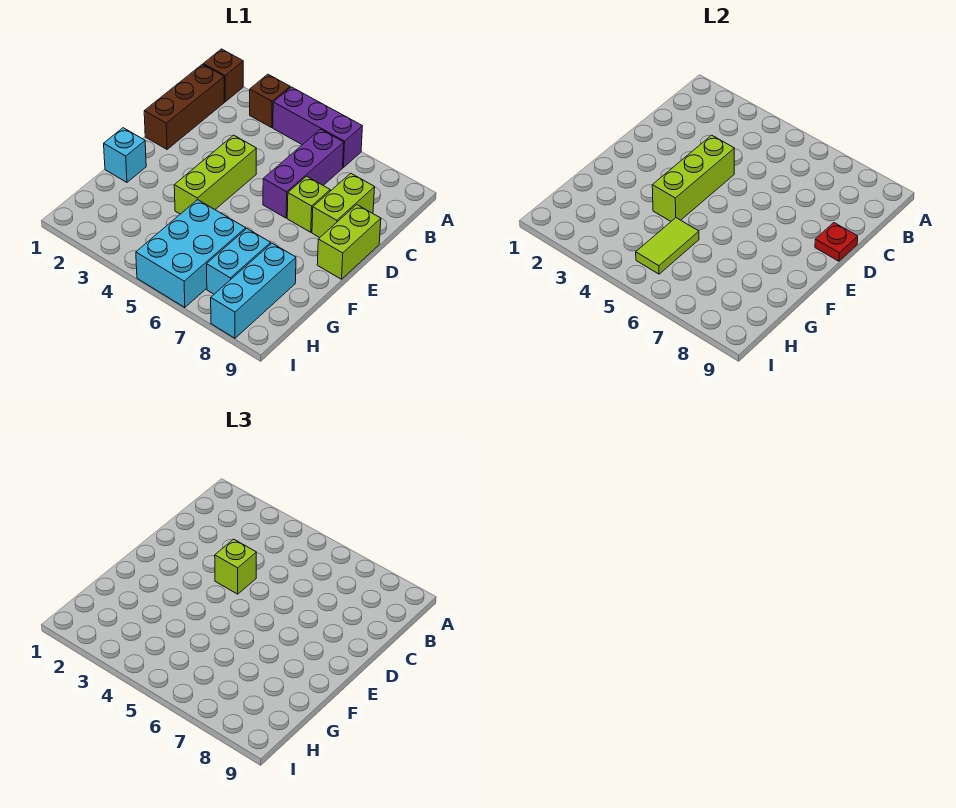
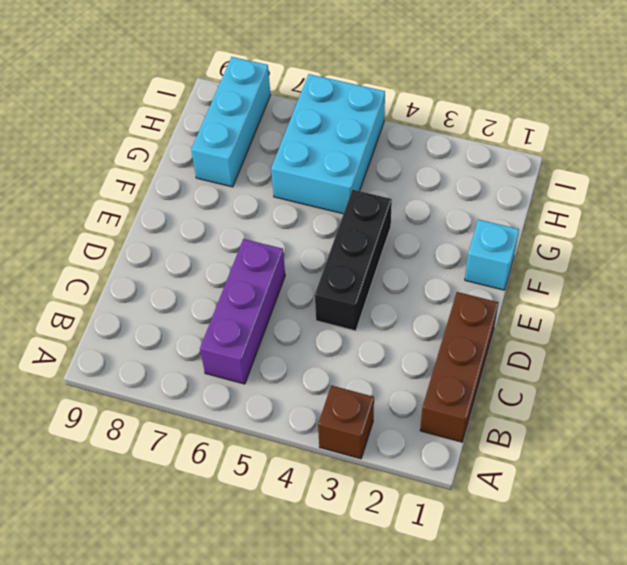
black brick D4:F4 level 1 -> lime brick D4:F4 level 1
none -> brown brick A1 level 1
none -> purple brick A4:A6 level 1
none -> lime brick C8:D8 level 1

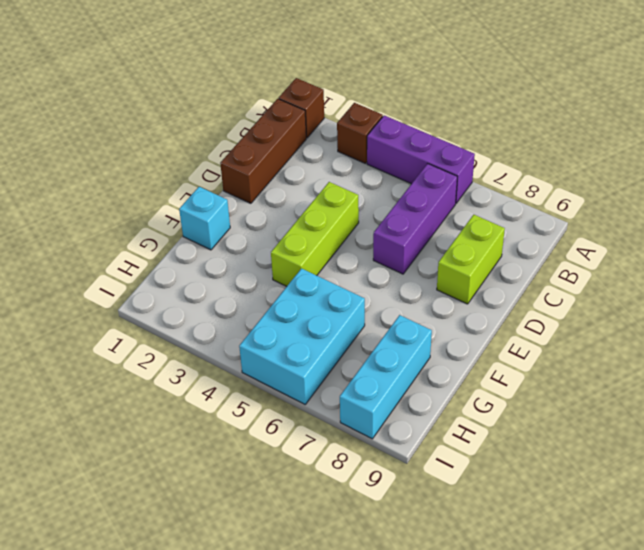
none -> lime brick D7 level 1
none -> lime brick D9:E9 level 1
none -> cyan brick G7:H7 level 1

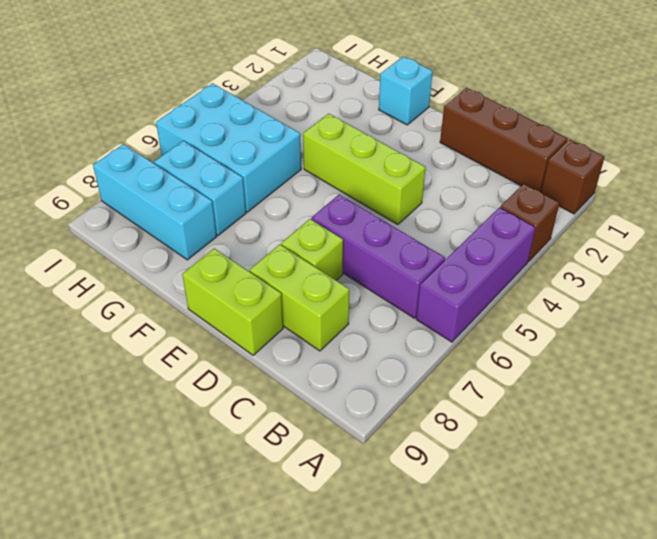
none -> lime brick D4:F4 level 2
none -> red plate D9 level 2
none -> lime tile G5:H5 level 2

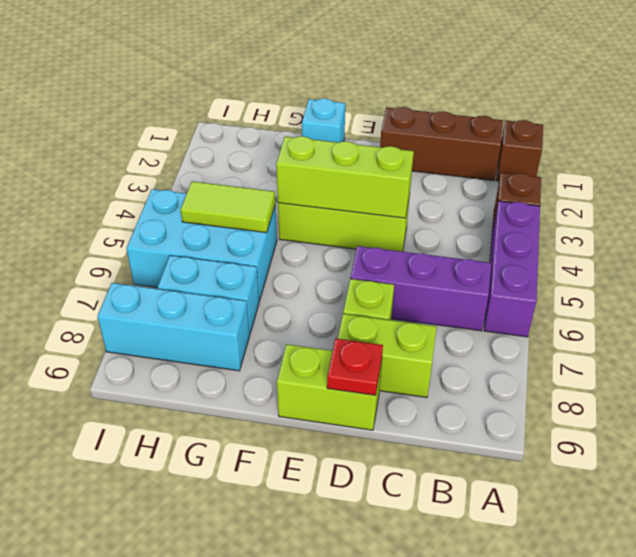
none -> lime brick D4 level 3

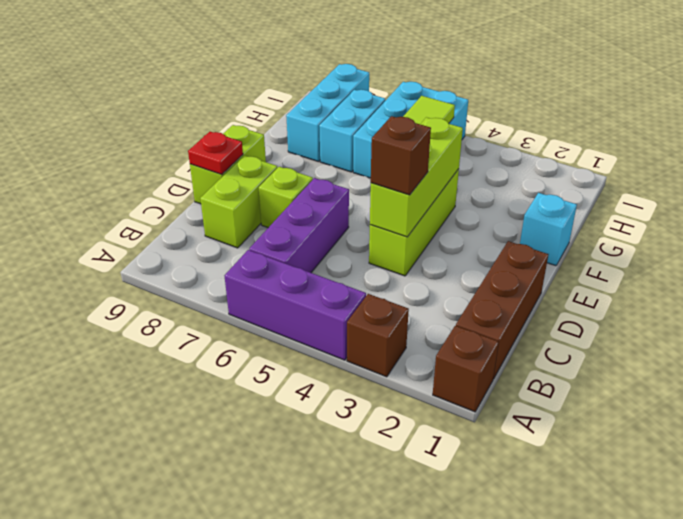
brown brick D4 level 3 -> lime brick D4 level 3

